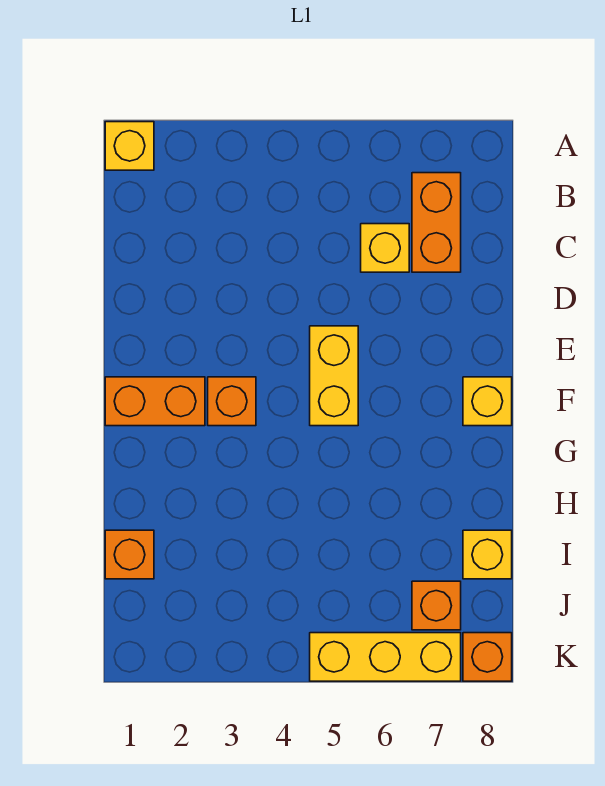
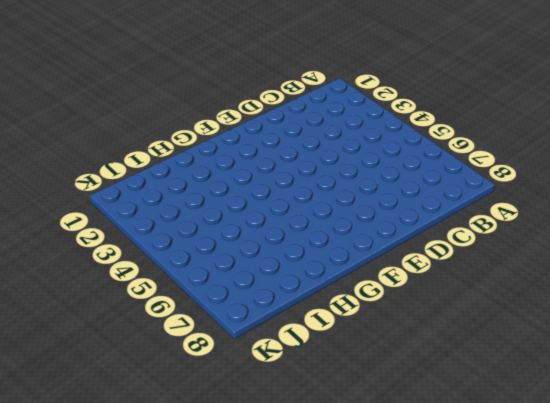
none -> yellow brick A1 level 1
none -> orange brick B7:C7 level 1
none -> yellow brick C6 level 1

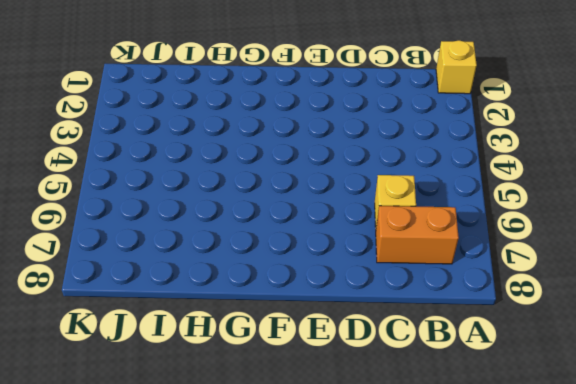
none -> yellow brick E5:F5 level 1
none -> orange brick F1:F2 level 1
none -> orange brick F3 level 1

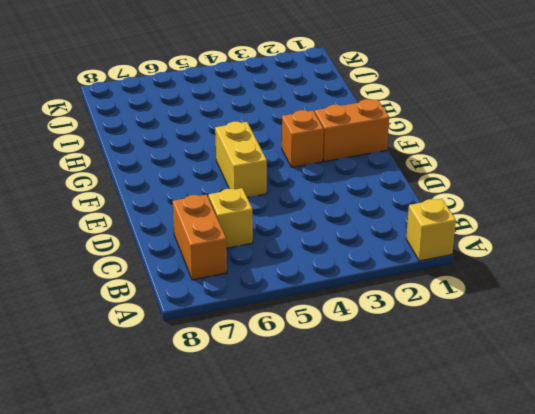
none -> yellow brick F8 level 1
none -> orange brick I1 level 1
none -> yellow brick I8 level 1

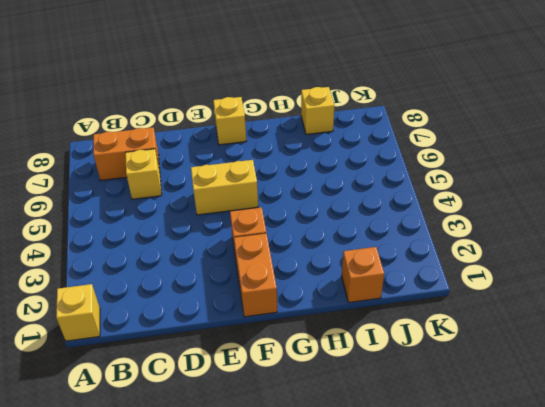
none -> orange brick J7 level 1
none -> yellow brick K5:K7 level 1
none -> orange brick K8 level 1

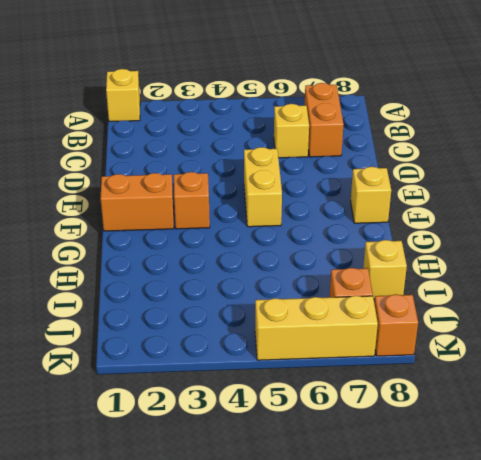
none -> orange brick I1 level 1

